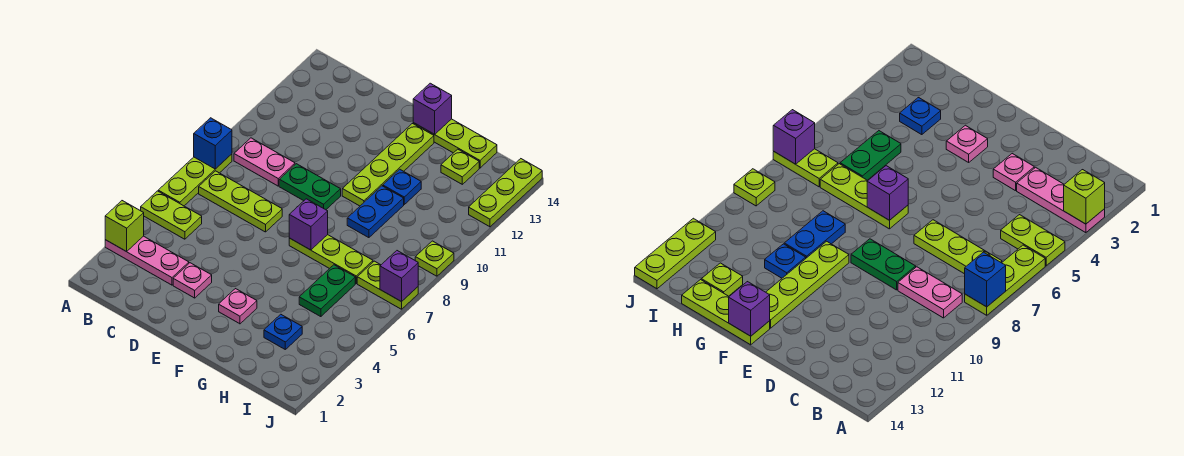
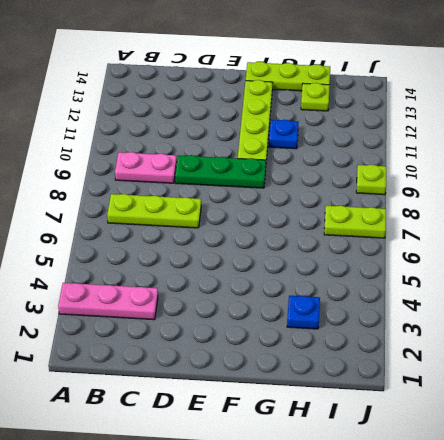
green plate D9:F9 level 1 -> green plate D9:E9 level 1
none -> lime plate A5:B5 level 1
none -> lime plate A6:A8 level 1
none -> pink plate D3 level 1

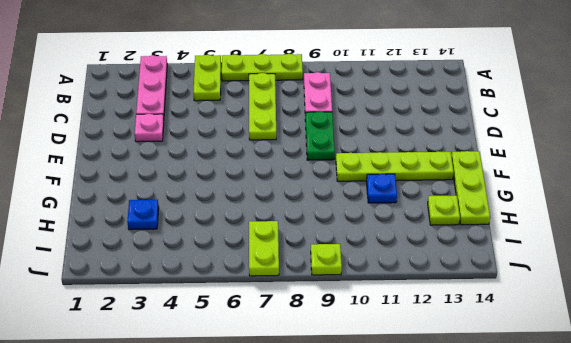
none -> pink plate F3 level 1
none -> lime plate F7:H7 level 1
none -> blue plate G9:G10 level 1

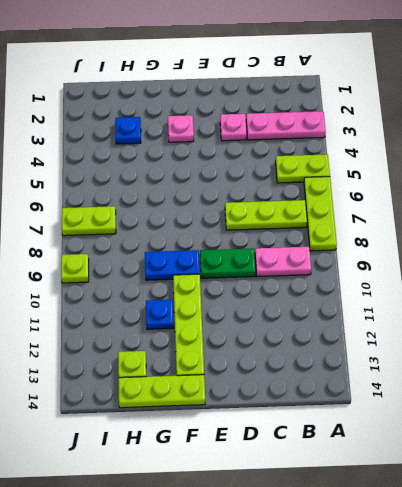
blue plate F9:G9 level 1 -> blue plate G9:G10 level 1
none -> lime plate F7:H7 level 1
none -> green plate H5:H6 level 1
none -> lime plate J12:J14 level 1

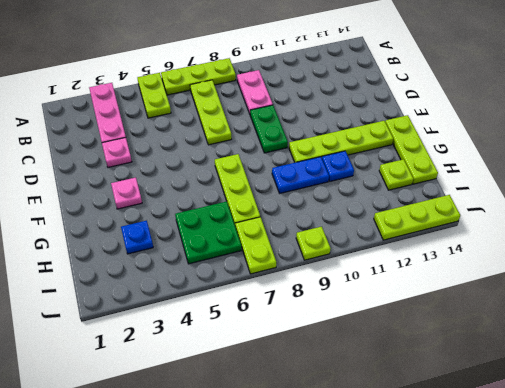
green plate H5:I6 level 1 -> green plate H5:H6 level 1
none -> lime brick A3 level 2
none -> blue brick A8 level 2
none -> purple brick F7 level 2

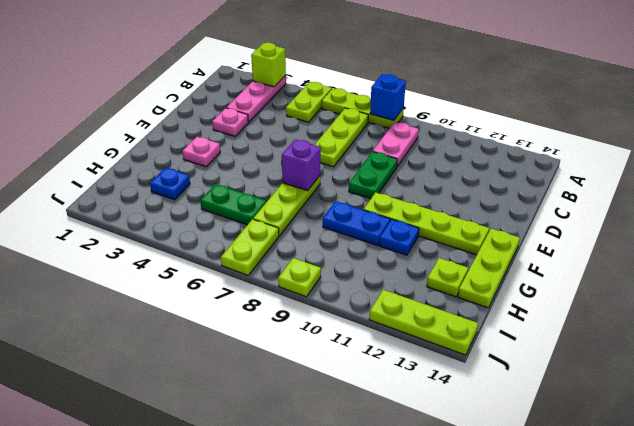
none -> purple brick F14 level 2
none -> purple brick J7 level 2

